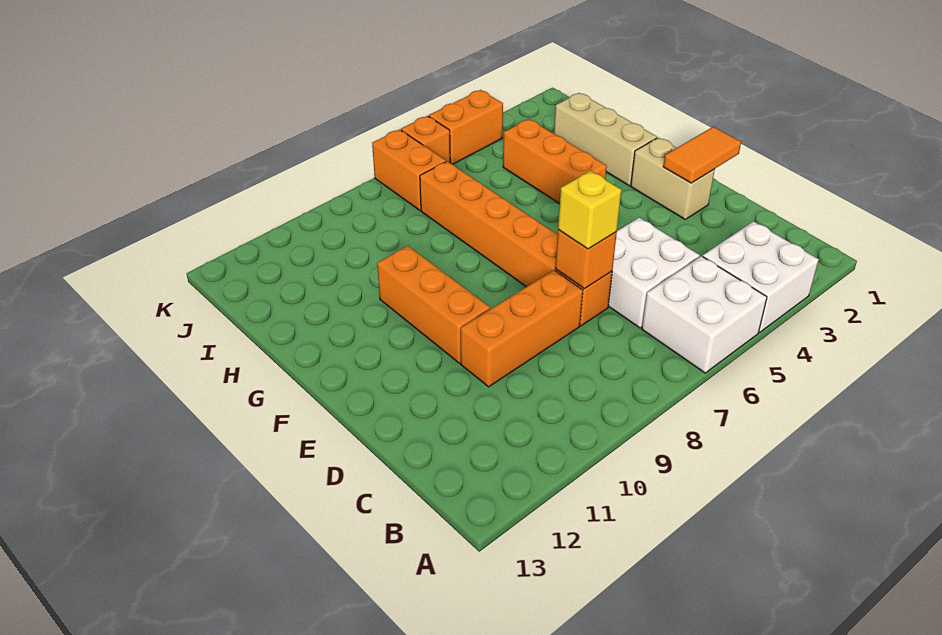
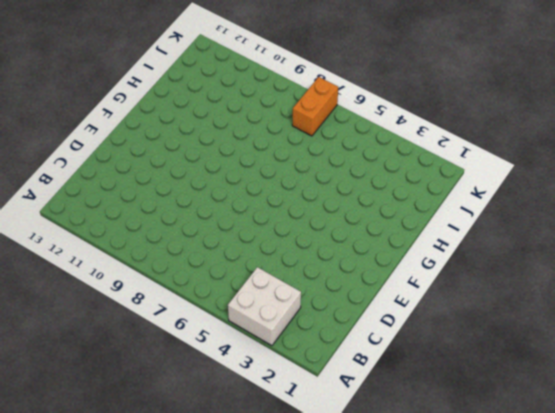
none -> white brick A5:B6 level 1
none -> white brick C5:D6 level 1
none -> orange brick D7:I7 level 1

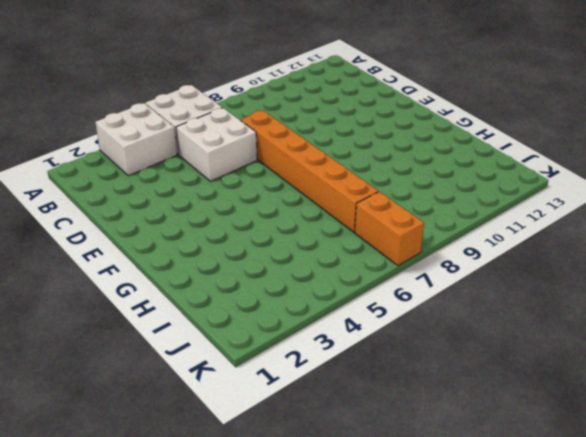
none -> orange brick D8:D10 level 1
none -> tan brick E2:F2 level 1
none -> orange brick E10:G10 level 1

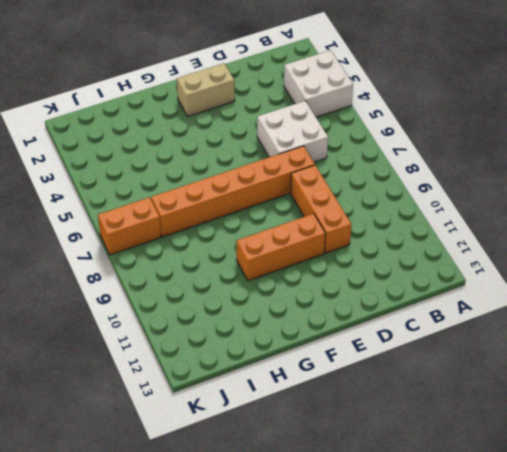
none -> white brick A5:B6 level 1
none -> tan brick G2:I2 level 1
none -> orange brick G4:I4 level 1

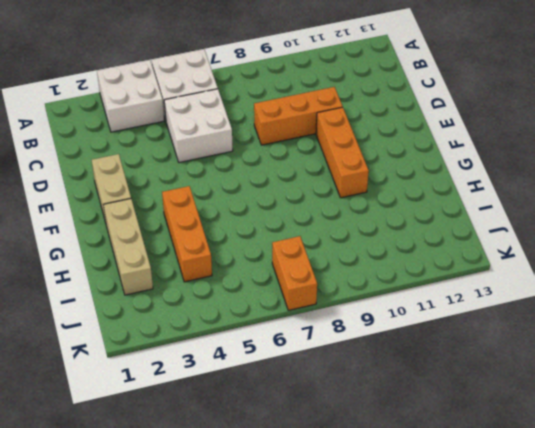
none -> orange brick D7:I7 level 1
none -> orange brick K4:K5 level 1
none -> orange brick K6 level 1

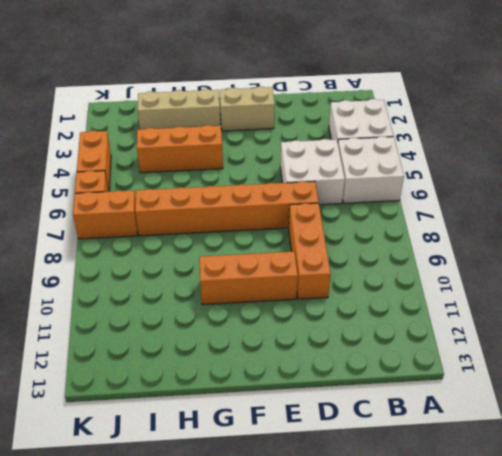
none -> orange brick D7 level 2
none -> orange tile E1:E2 level 2
none -> yellow brick D7 level 3

